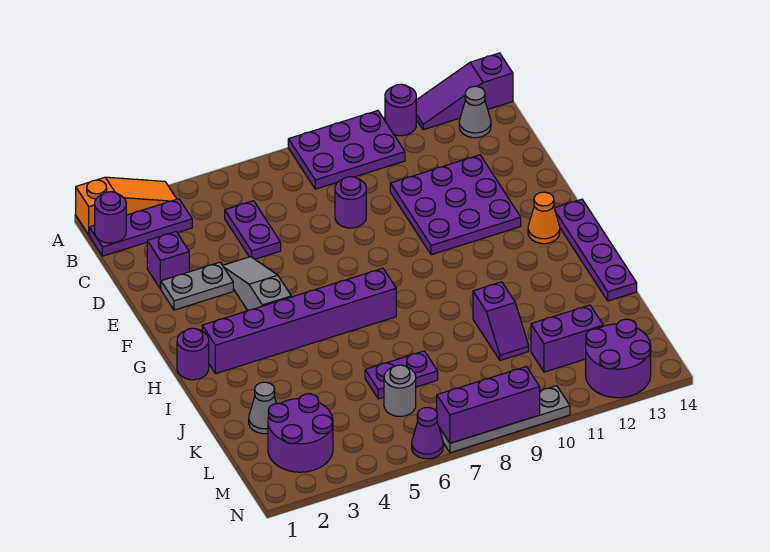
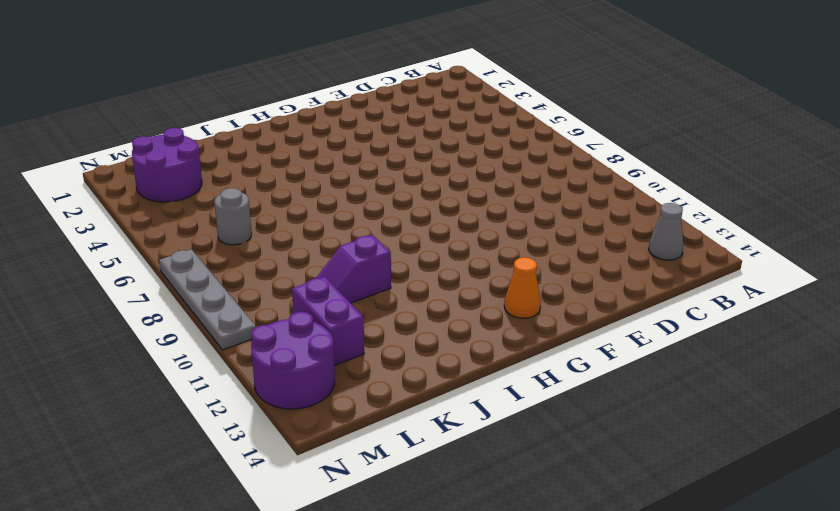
none -> orange slope A1:A3 level 1 top 1
none -> purple plate A8:B10 level 1
none -> purple round brick A11 level 1

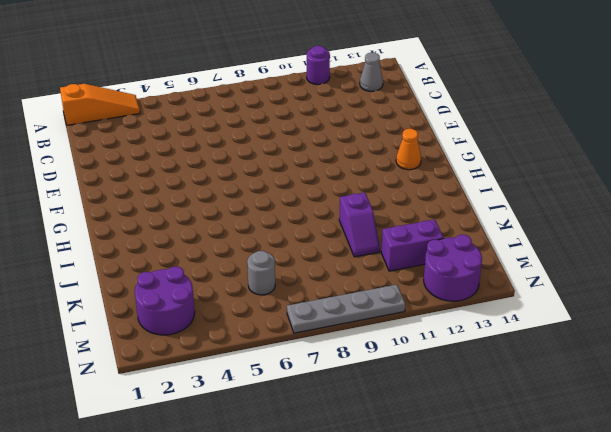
none -> purple plate A8:B10 level 1
none -> purple slope A12:A14 level 1 top 14
none -> purple plate B1:B3 level 1

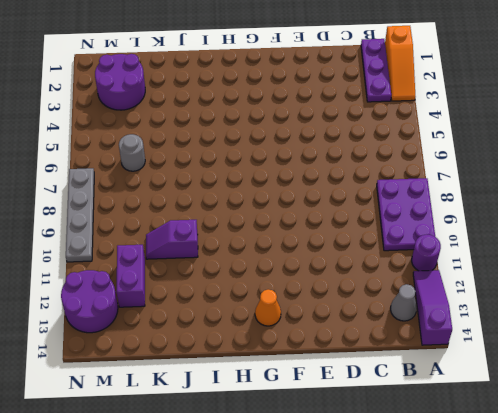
none -> purple plate C5:D5 level 1
none -> purple brick D2 level 1
none -> purple round brick D8 level 1

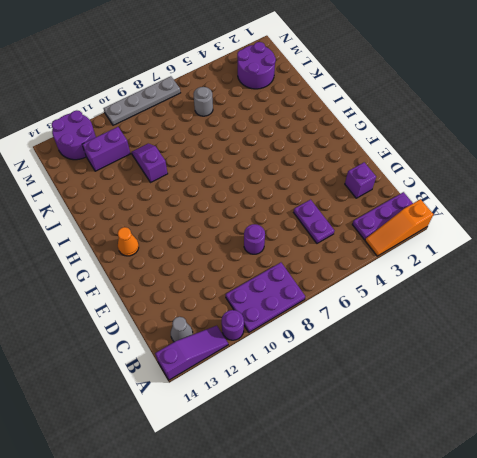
none -> purple plate D10:F12 level 1
none -> grey plate E2:E3 level 1
none -> grey slope E4:G4 level 1 top G

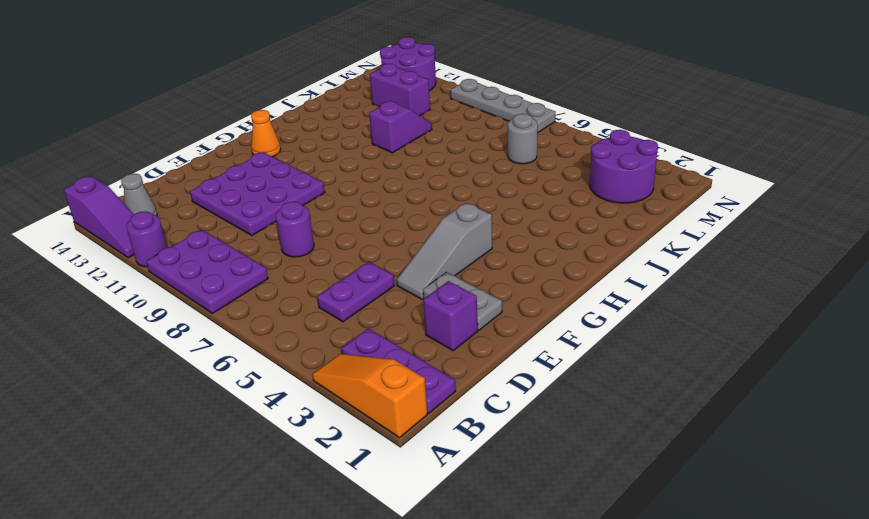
none -> purple plate G14:J14 level 1
none -> purple round brick H1 level 1
none -> purple brick H2:H7 level 1

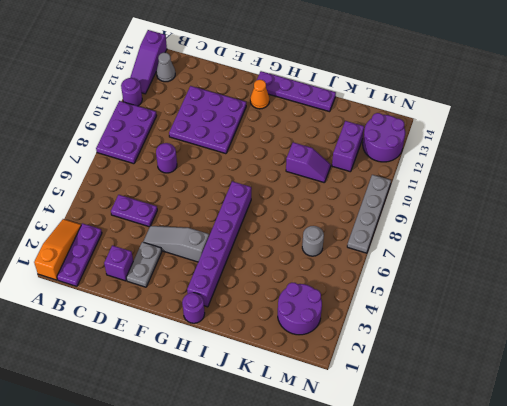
none -> grey cone K2 level 1
none -> purple plate K6:K7 level 1
none -> purple cone N6 level 1

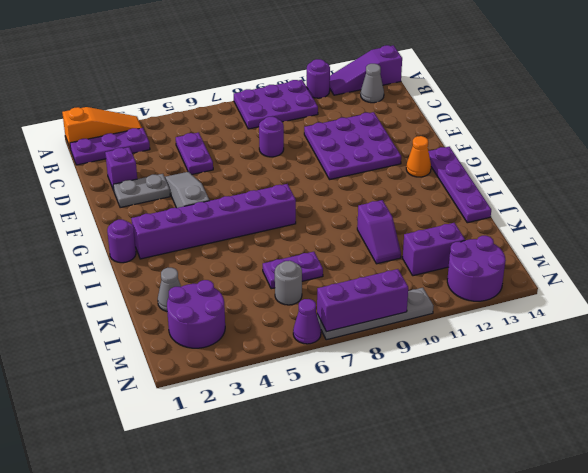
none -> purple round brick B1 level 2

